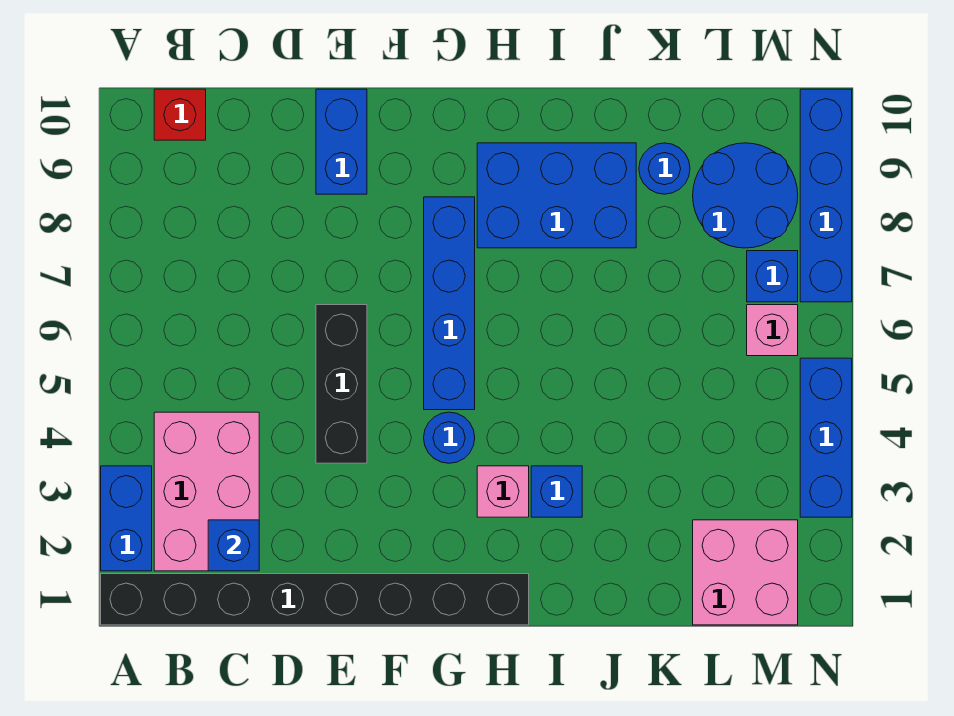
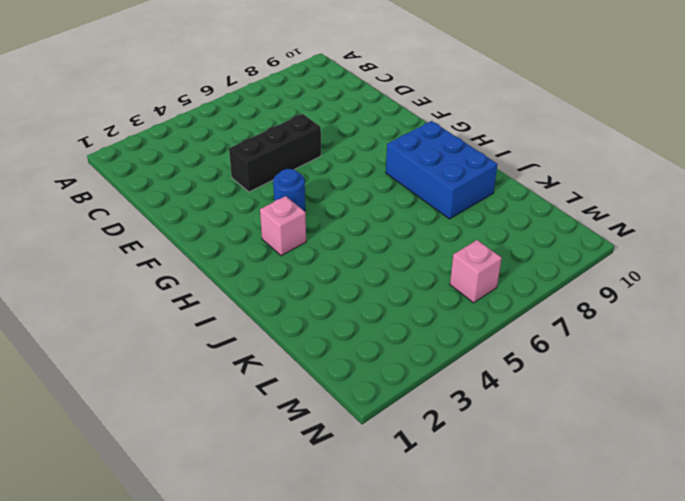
none -> black brick A1:H1 level 1
none -> blue brick A2:A3 level 1
none -> pink brick B2:C4 level 1

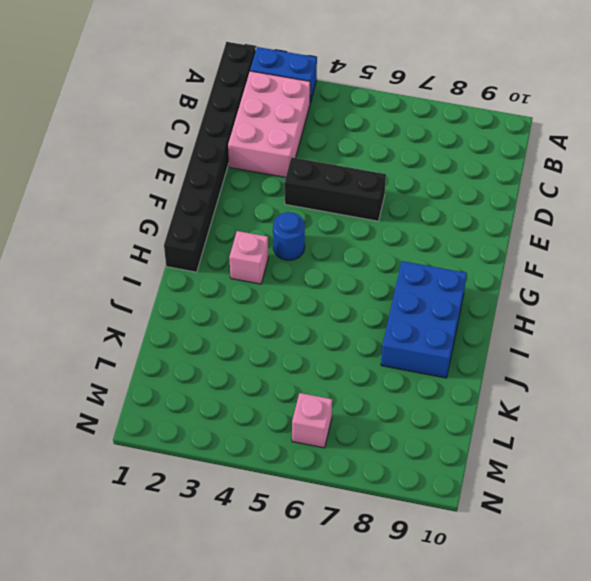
pink brick B2:D3 level 1 -> pink brick B2:C4 level 1
none -> red brick B10 level 1
none -> blue brick E9:E10 level 1
none -> blue brick G5:G8 level 1

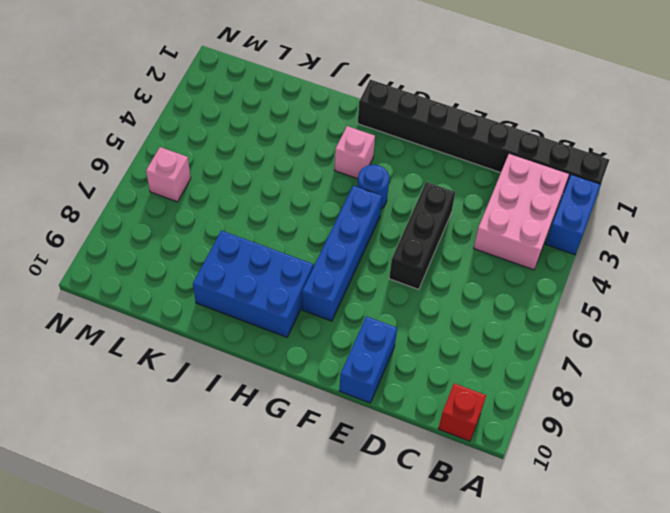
none -> blue brick I3 level 1
none -> blue round brick K9 level 1
none -> pink brick L1:M2 level 1

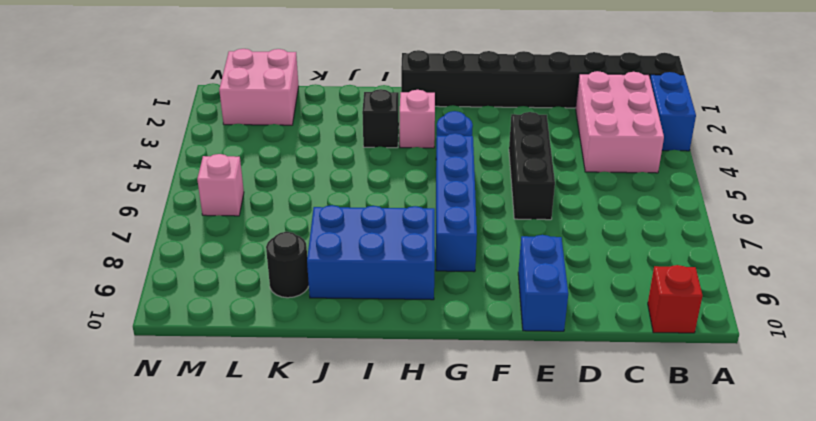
black brick I3 level 1 -> blue brick I3 level 1
black round brick K9 level 1 -> blue round brick K9 level 1
none -> blue round brick L8:M9 level 1
none -> blue brick M7 level 1
none -> blue brick N3:N5 level 1

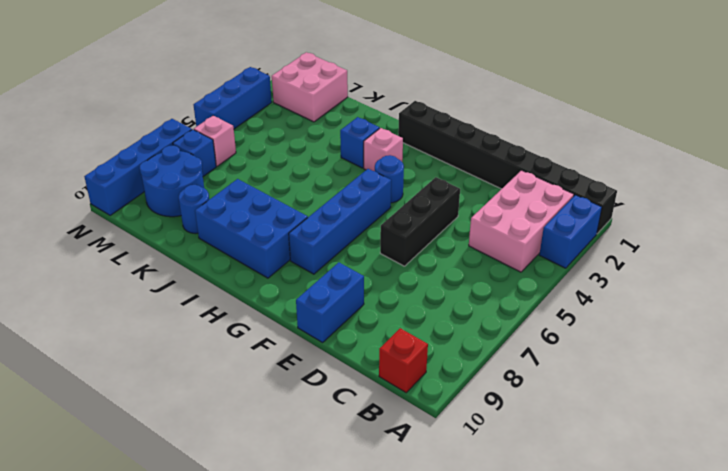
none -> blue brick C2 level 2

